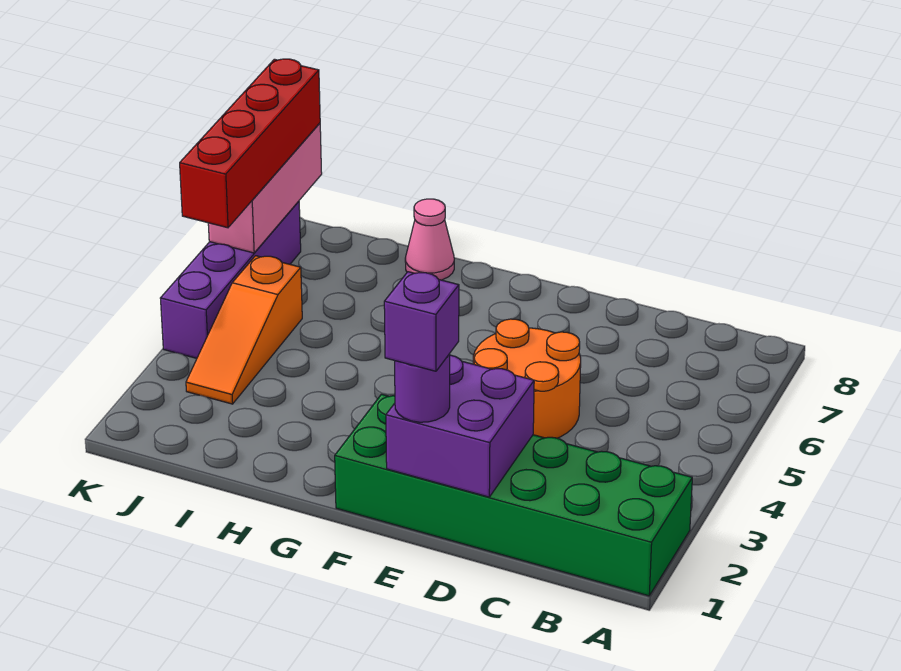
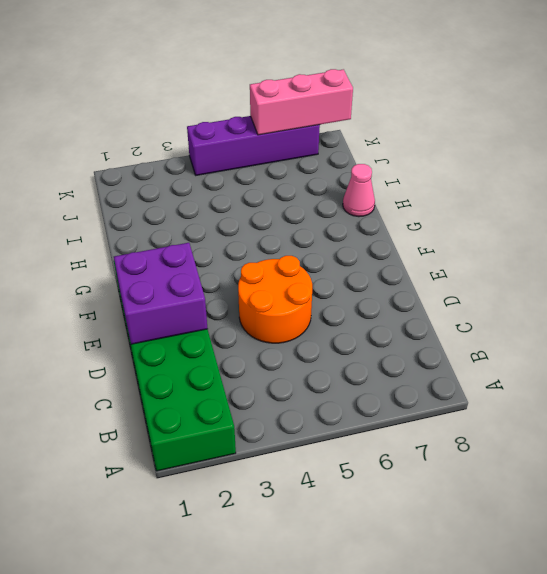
none -> orange slope J3:J5 level 1 top 5
none -> purple round brick E1 level 3

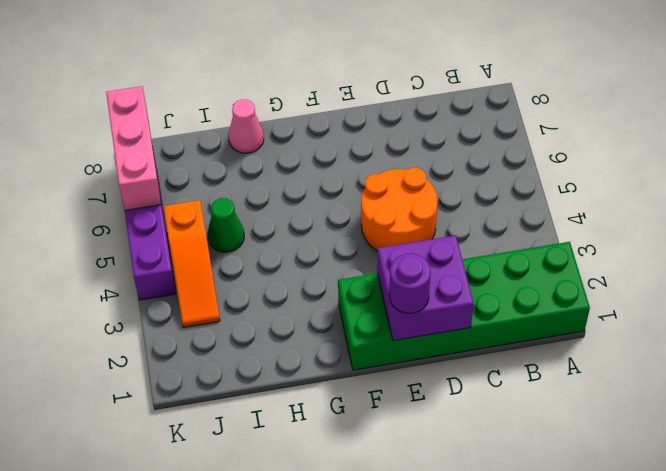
green cone I5 level 1 -> none
none -> red brick K5:K8 level 3
none -> purple brick E1 level 4

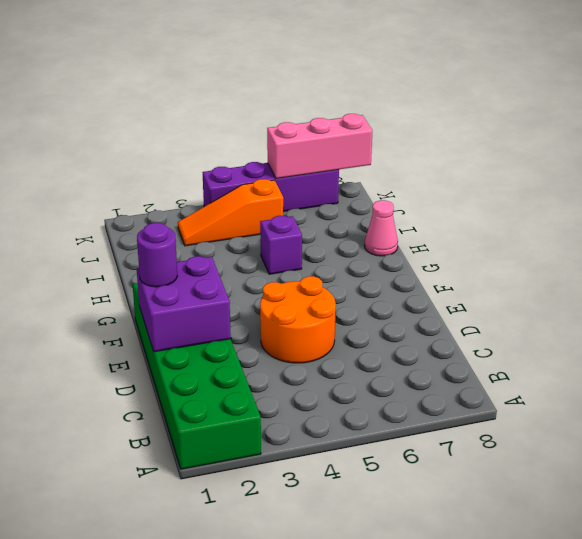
purple brick H5 level 1 -> purple brick E1 level 4
none -> red brick K5:K8 level 3

